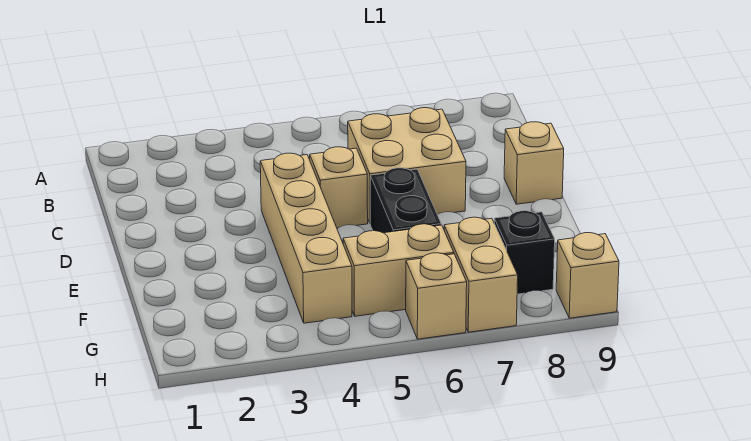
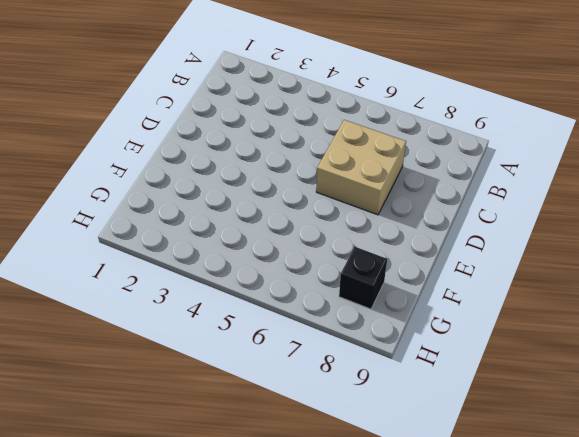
none -> tan brick D4:G4 level 1
none -> tan brick D5 level 1

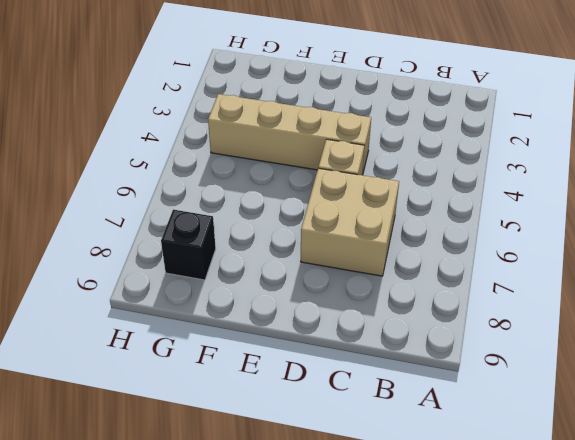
none -> tan brick D9 level 1
none -> black brick E6:F6 level 1

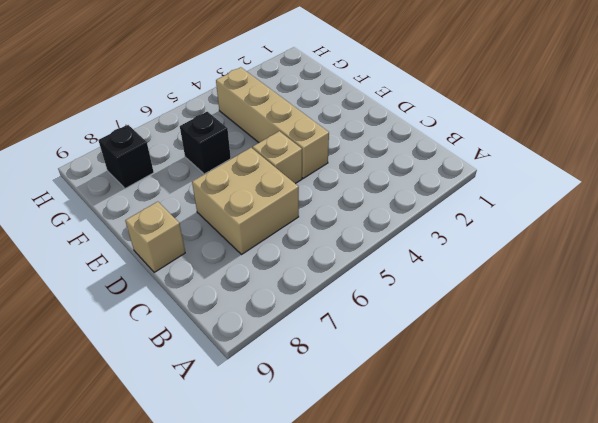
black brick F6 level 1 -> black brick E6:F6 level 1
none -> tan brick G5:G6 level 1
none -> tan brick G7:H7 level 1

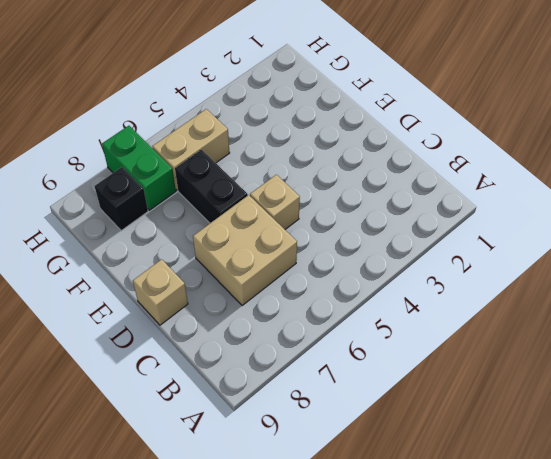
green brick G7:H7 level 1 -> tan brick G7:H7 level 1
none -> tan brick D4:G4 level 1
none -> tan brick H6 level 1

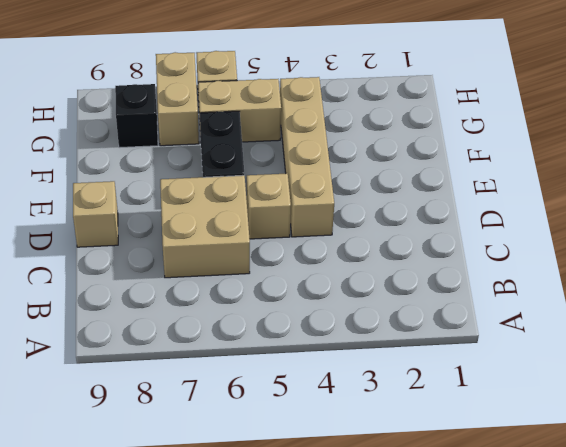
none -> tan brick H9 level 1

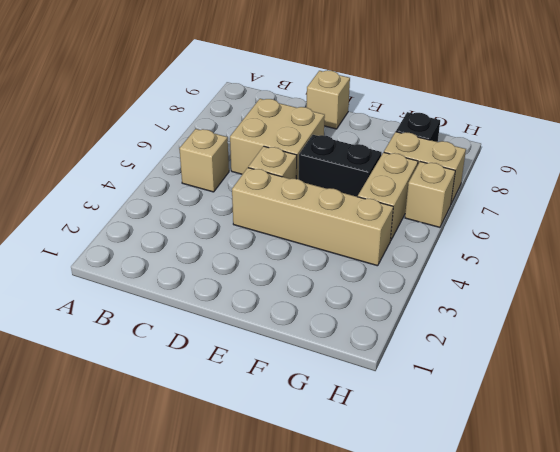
tan brick B5 level 1 -> tan brick H9 level 1

